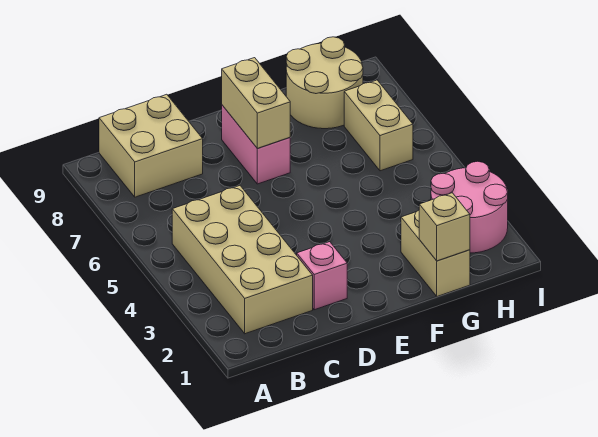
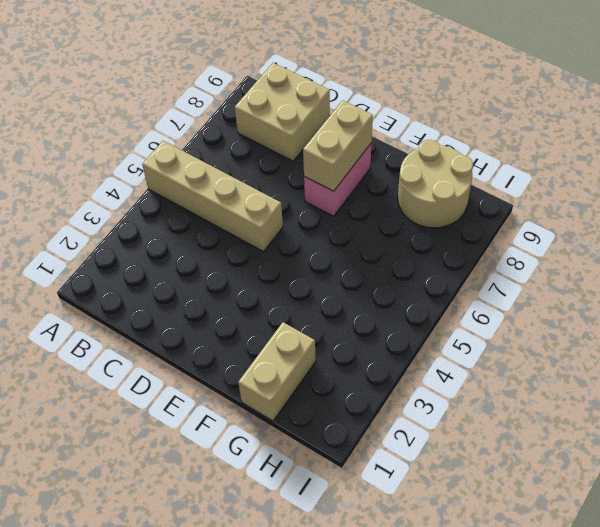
tan brick A5:D5 level 1 -> tan brick B2:C5 level 1
none -> pink brick D2 level 1
none -> pink round brick H2:I3 level 1

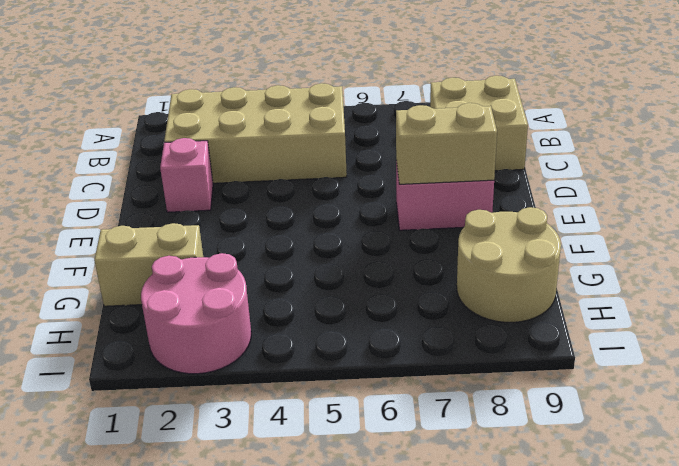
none -> tan brick H6:H7 level 1
none -> tan brick G1 level 2

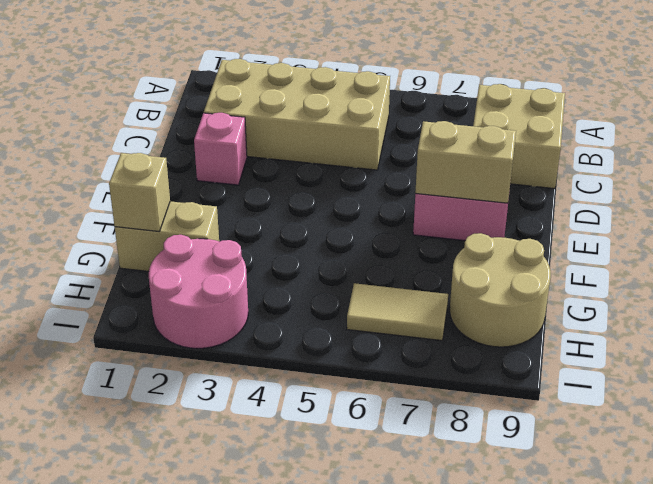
tan tile H6:H7 level 1 -> tan brick H6:H7 level 1

